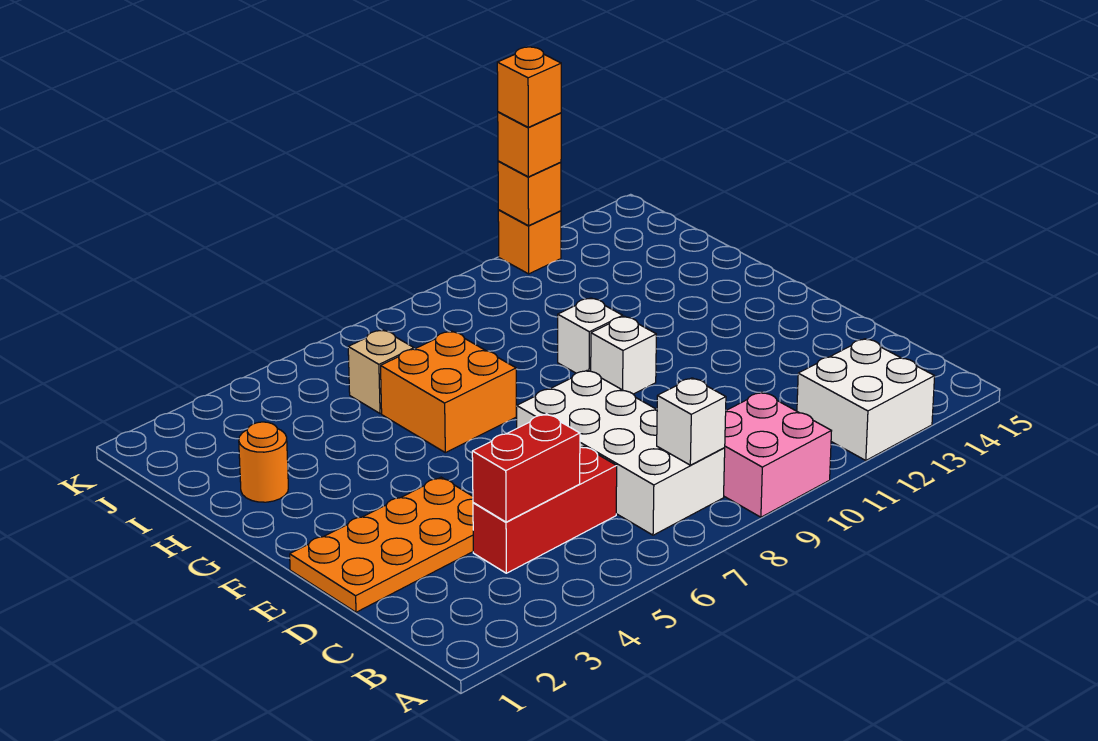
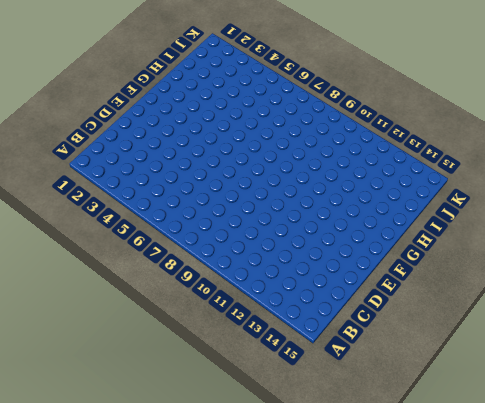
none -> pink brick A9:B10 level 1
none -> white brick A12:B13 level 1
none -> white brick B7:E8 level 1

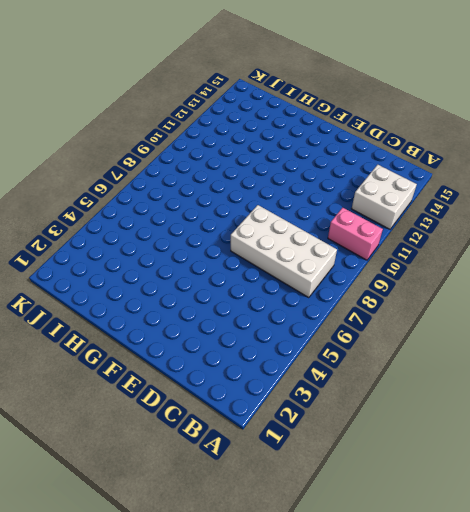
pink brick A10:B10 level 1 -> pink brick A9:B10 level 1
none -> red brick C4:C6 level 1
none -> orange plate D1:E4 level 1
none -> white brick F10 level 1

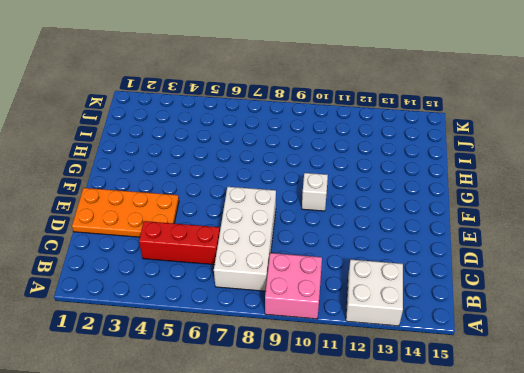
none -> orange brick G6:H7 level 1
none -> white brick G10 level 1
none -> orange round brick H2 level 1

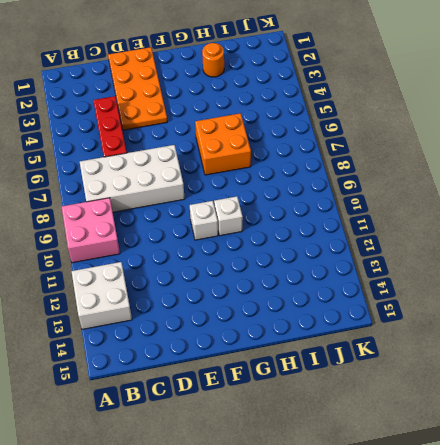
none -> tan brick I6 level 1
none -> orange brick K12 level 1
none -> white brick B8 level 2

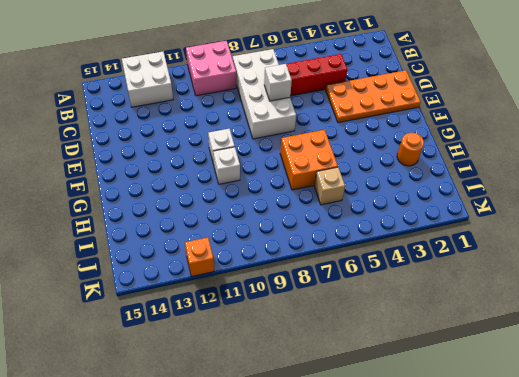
white brick D7 level 2 -> white brick B8 level 2
none -> red brick C4:C5 level 2
none -> orange brick K12 level 2
none -> orange brick K12 level 3

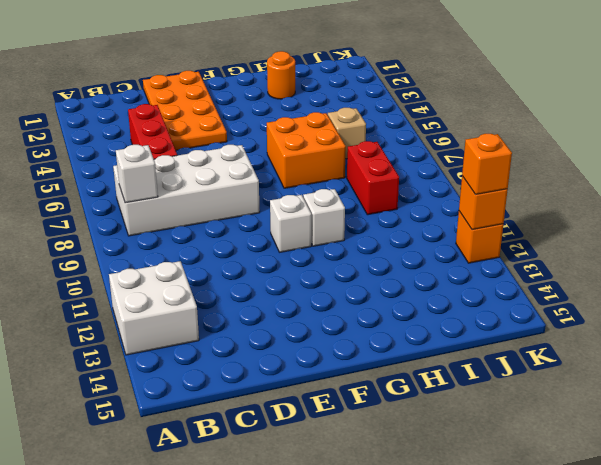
red brick I8:I9 level 1 -> red brick C4:C5 level 2
none -> pink brick A9:B10 level 1
none -> orange brick K12 level 4

